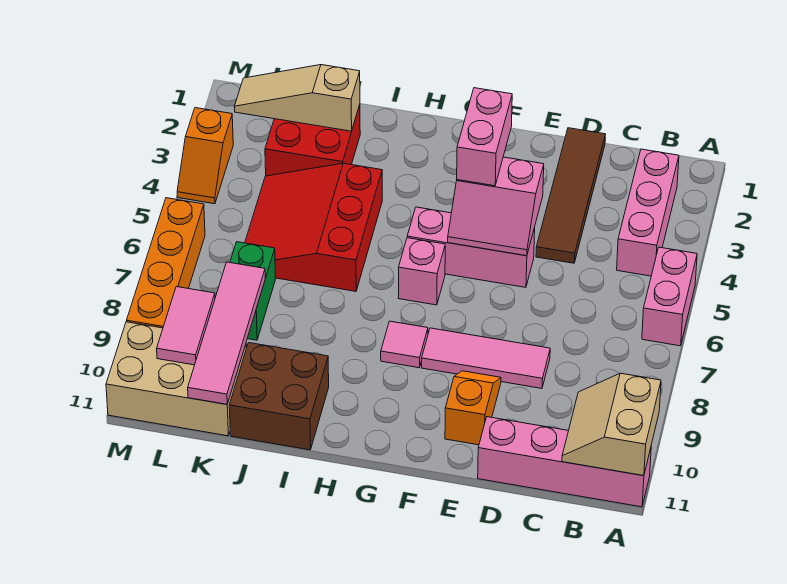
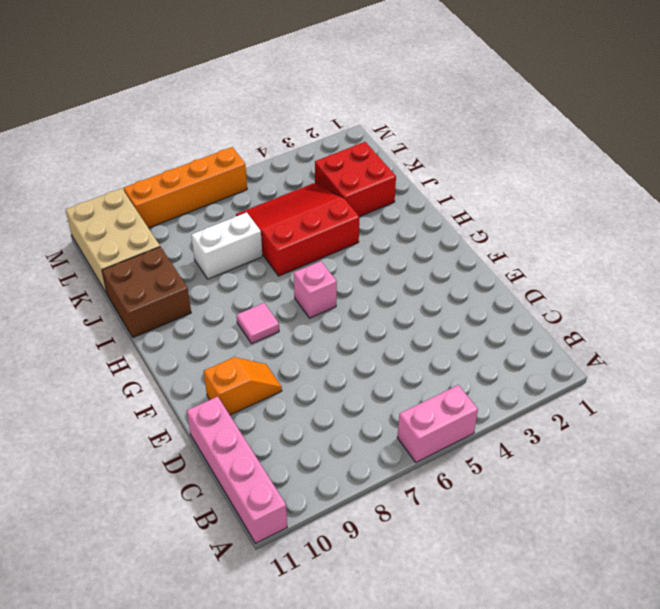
white brick J7:J8 level 1 -> none
none -> pink brick B2:B4 level 1
none -> brown tile D1:D4 level 1
none -> pink tile D8:F8 level 1

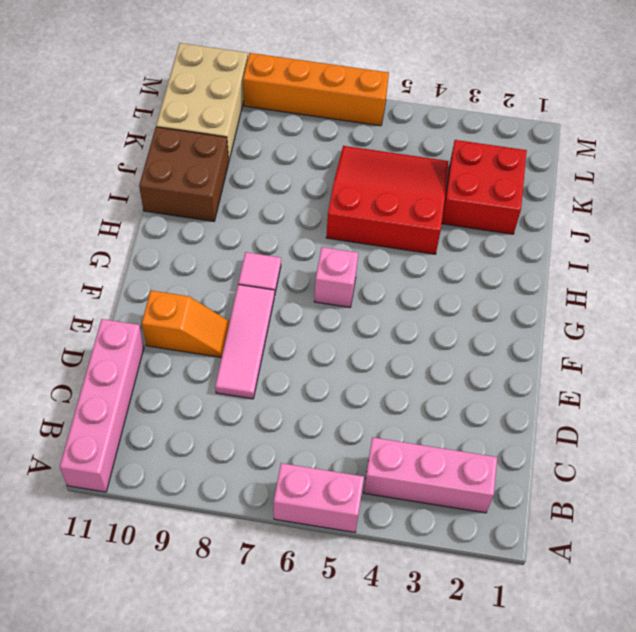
none -> brown tile D1:D4 level 1
none -> pink brick E5:G5 level 1
none -> green brick K7:K8 level 1

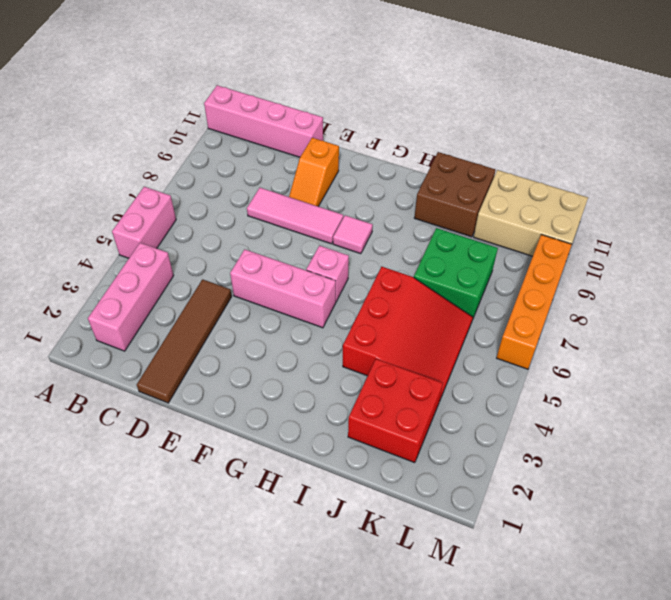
green brick J7:K8 level 1 -> green brick K7:K8 level 1
none -> orange slope M3:M4 level 1 top 3
none -> tan slope A10:B11 level 2 top A
none -> pink slope E4:F5 level 2 top 4

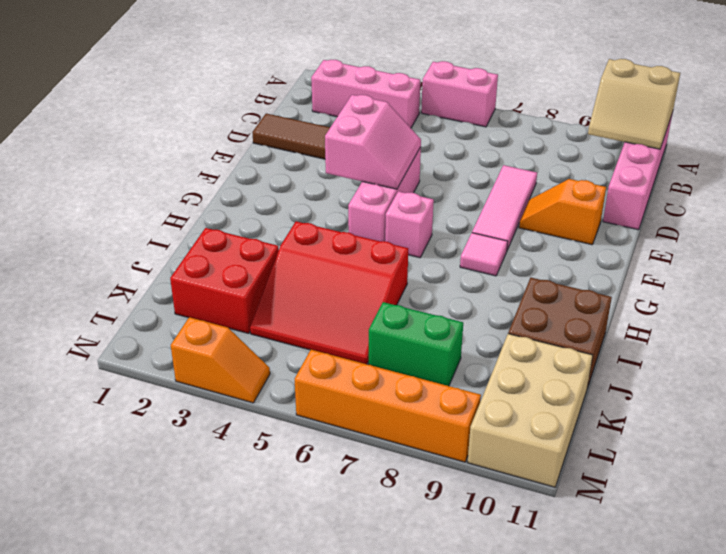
none -> tan slope J2:L2 level 2 top J
none -> pink tile K8:K11 level 2
none -> pink tile L9:L10 level 2

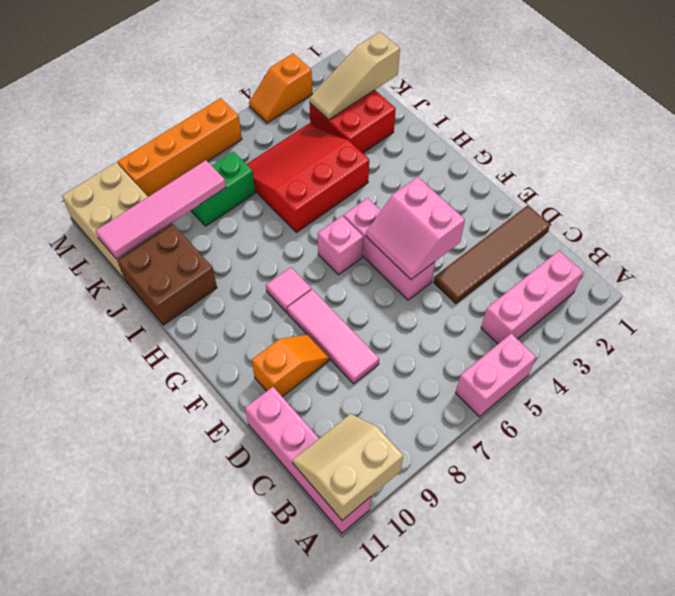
tan slope K1:K3 level 2 top 1 -> tan slope J2:L2 level 2 top J
none -> pink tile L9:L10 level 2
none -> pink brick F3:F4 level 3

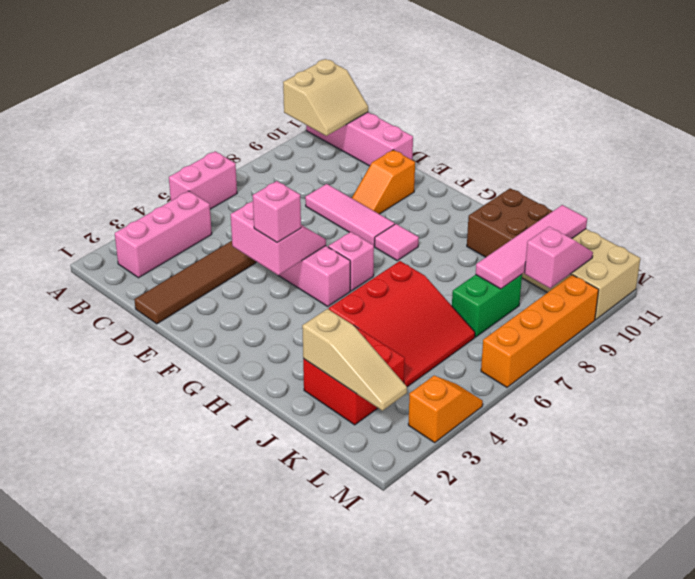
pink brick F4 level 3 -> pink brick F3:F4 level 3
pink slope L9:L10 level 2 top 9 -> pink tile L9:L10 level 2

